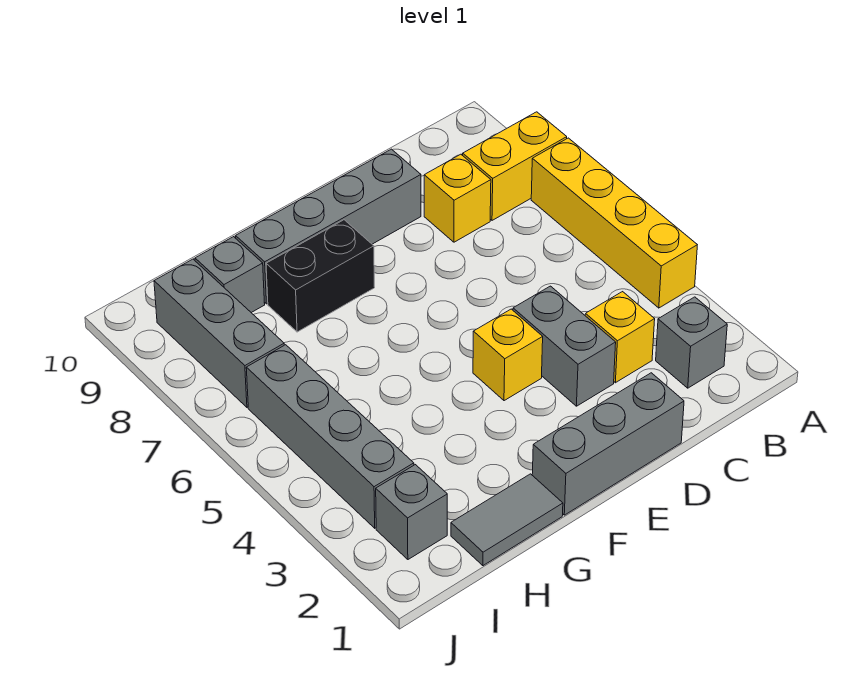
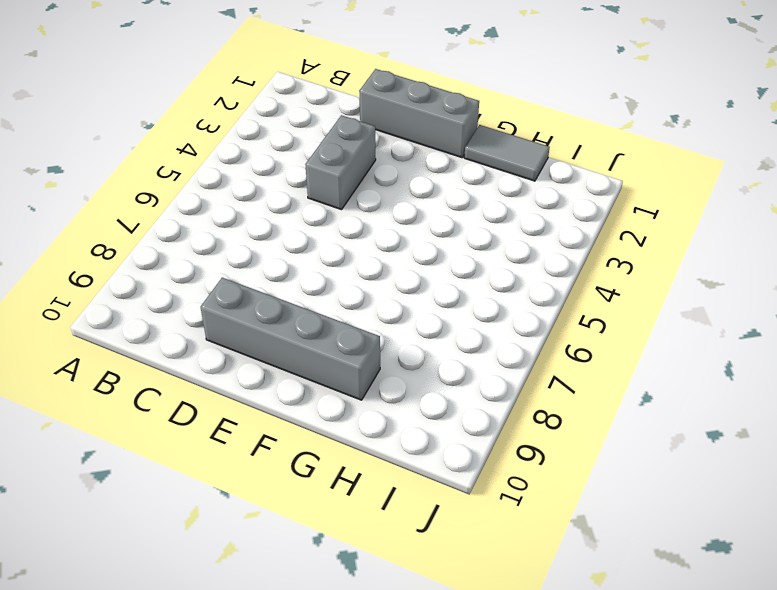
none -> yellow brick A4:A7 level 1
none -> yellow brick A8:B8 level 1
none -> grey brick B2 level 1

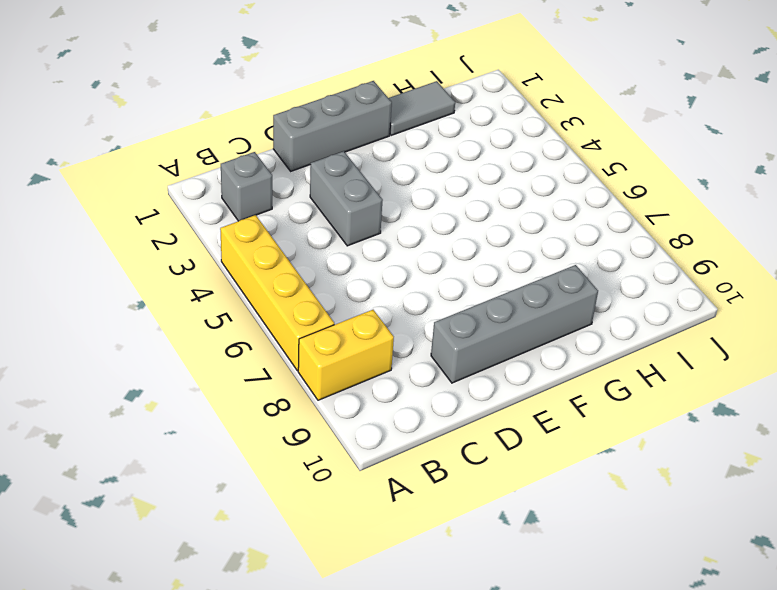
none -> yellow brick C3 level 1
none -> yellow brick C8 level 1
none -> yellow brick E4 level 1

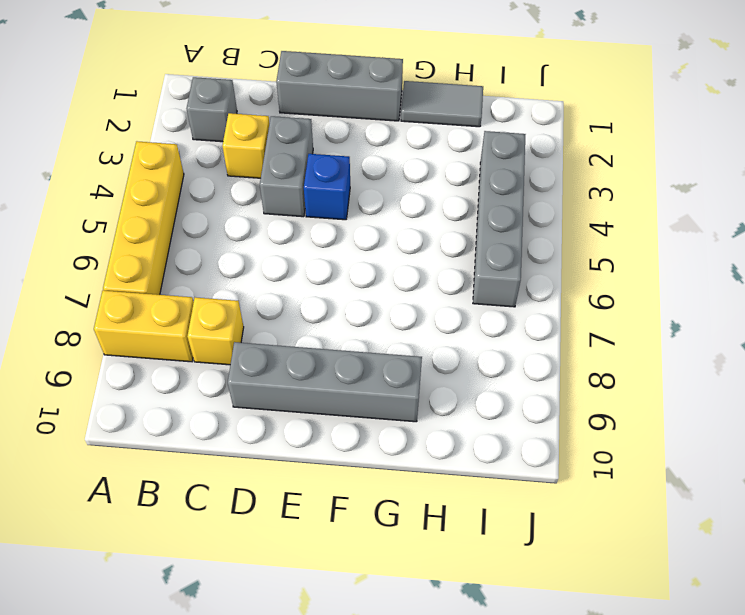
blue brick E4 level 1 -> yellow brick E4 level 1
none -> black brick F8:G8 level 1
none -> grey brick H9 level 1
none -> grey brick I2 level 1

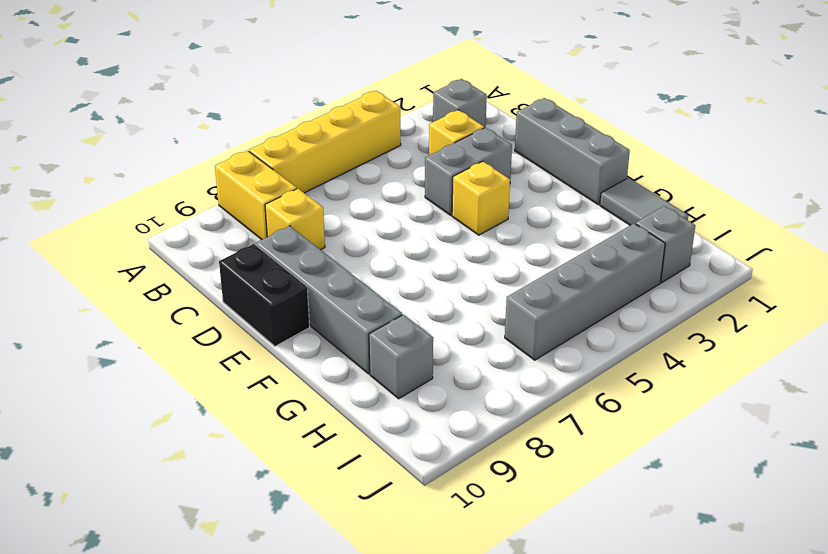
black brick D10:E10 level 1 -> black brick F8:G8 level 1
none -> grey brick I7:I9 level 1

